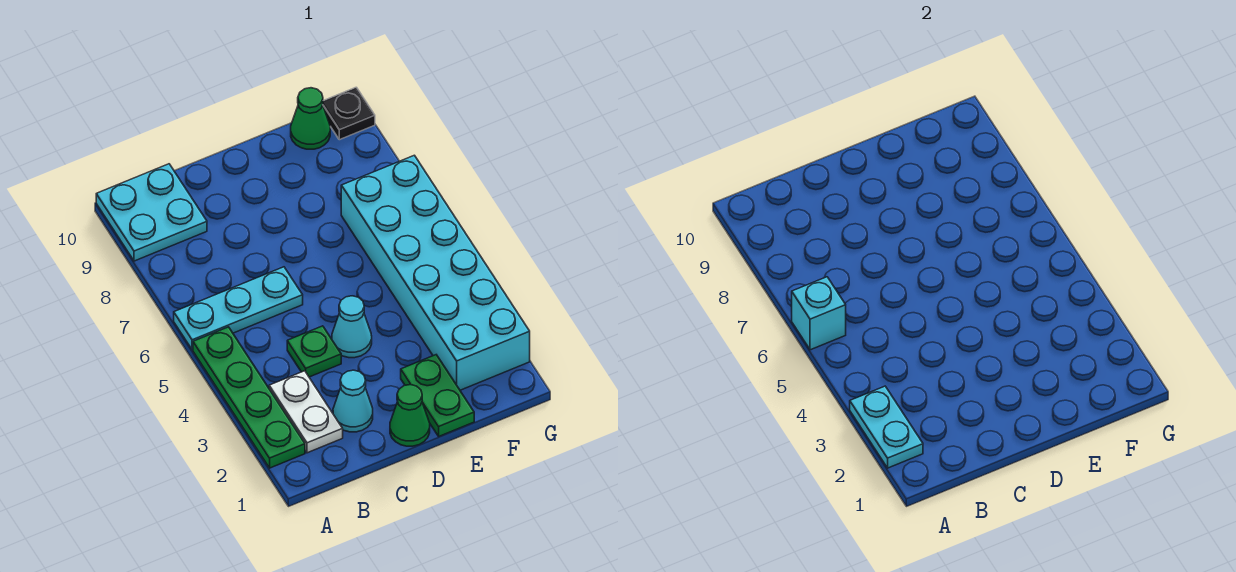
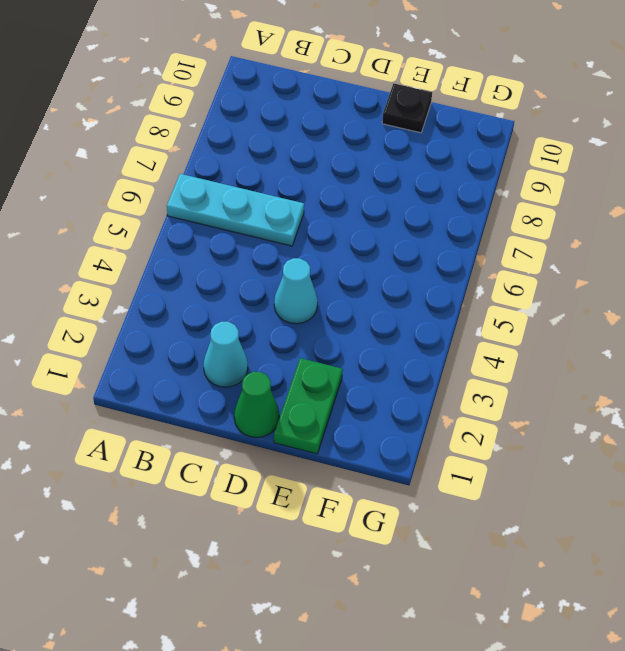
black plate E10 level 1 -> black plate G10 level 1
none -> green plate A2:A5 level 1
none -> cyan plate A9:B10 level 1
none -> white plate B2:B3 level 1

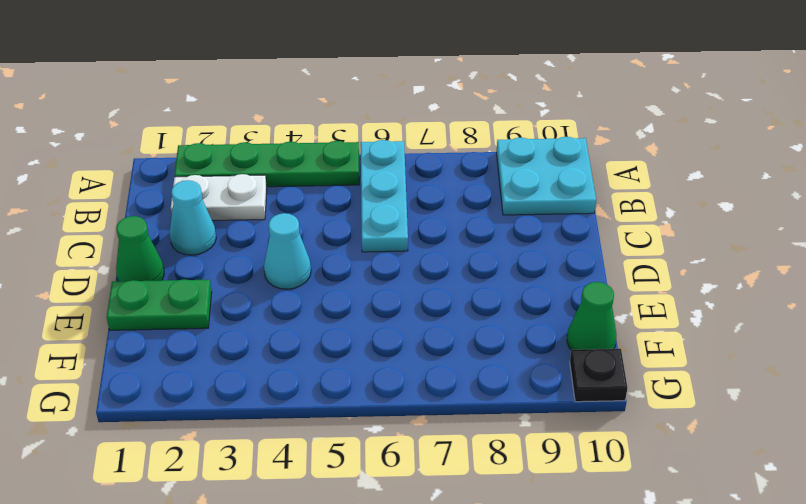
none -> green plate C4 level 1
none -> cyan brick F2:G7 level 1
none -> cyan plate A2:A3 level 2

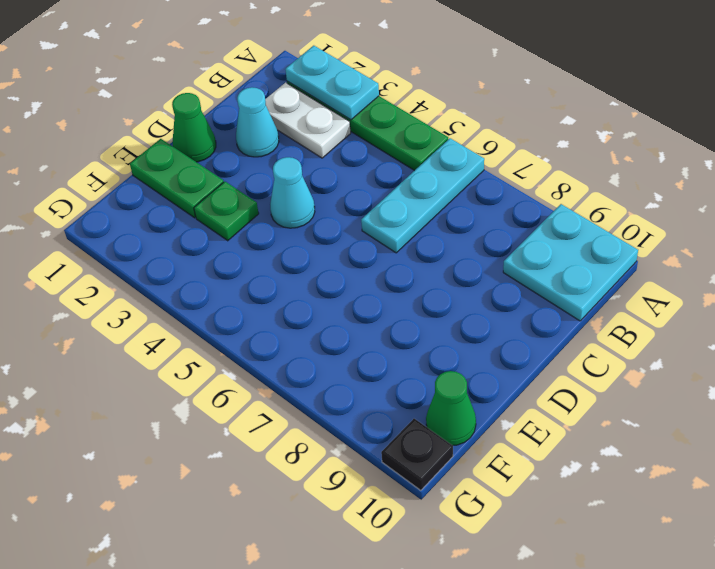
green plate E3 level 1 -> green plate C4 level 1
none -> cyan brick F2:G7 level 1
none -> cyan brick A6 level 2

